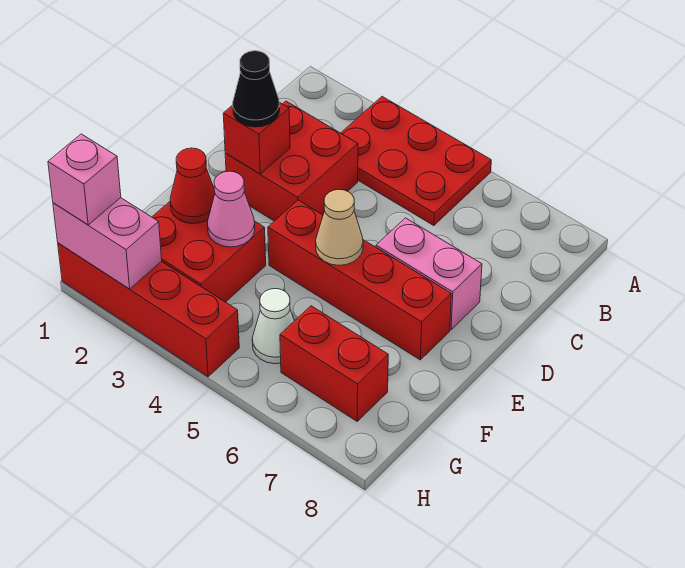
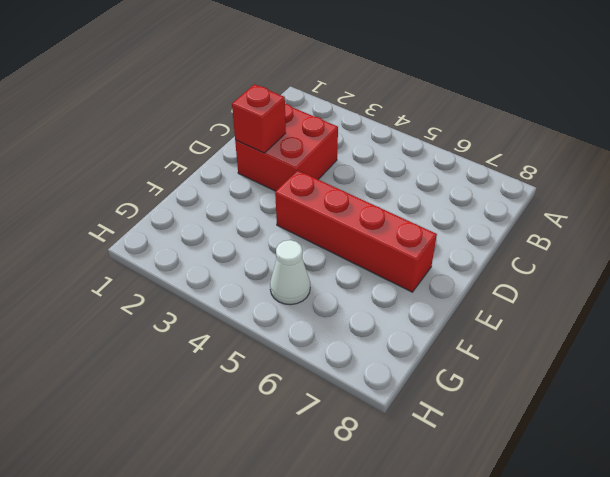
none -> red plate A3:B5 level 1
none -> pink brick D6:D7 level 1
none -> red brick F2:G3 level 1

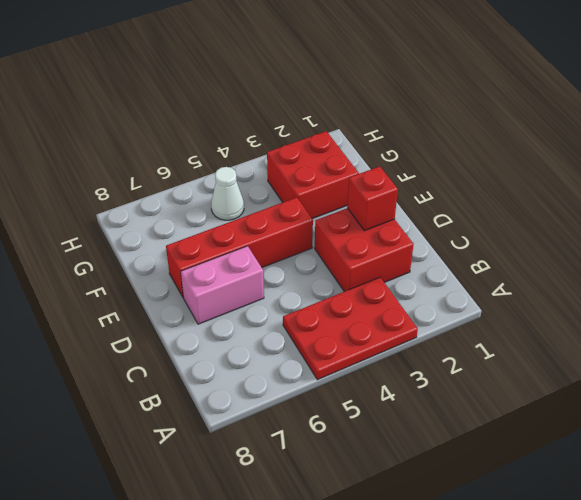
none -> red brick G6:G7 level 1
none -> red brick H1:H4 level 1
none -> tan cone E5 level 2

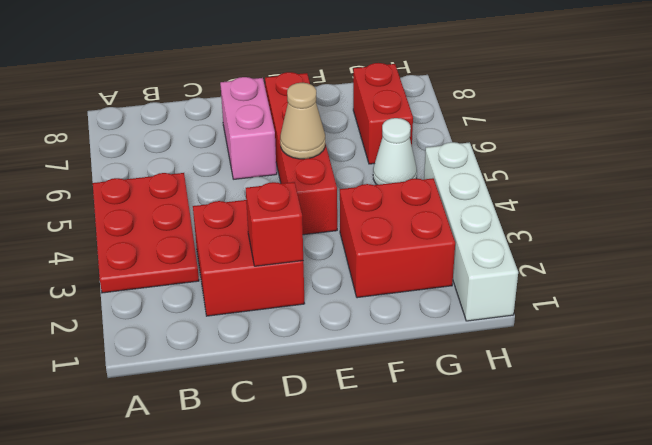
white brick H1:H4 level 1 -> red brick H1:H4 level 1
none -> red cone F2 level 2
none -> pink cone F3 level 2
none -> pink brick H1:H2 level 2

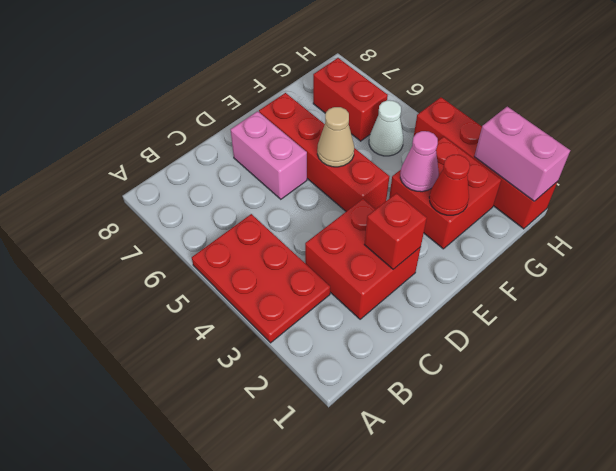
none -> black cone D2 level 3
none -> pink brick H1 level 3

